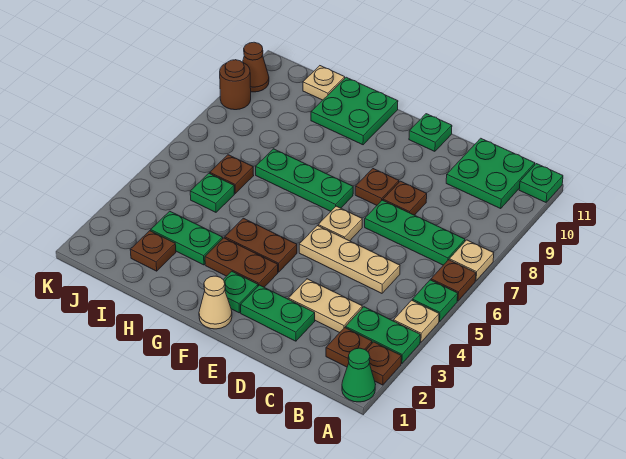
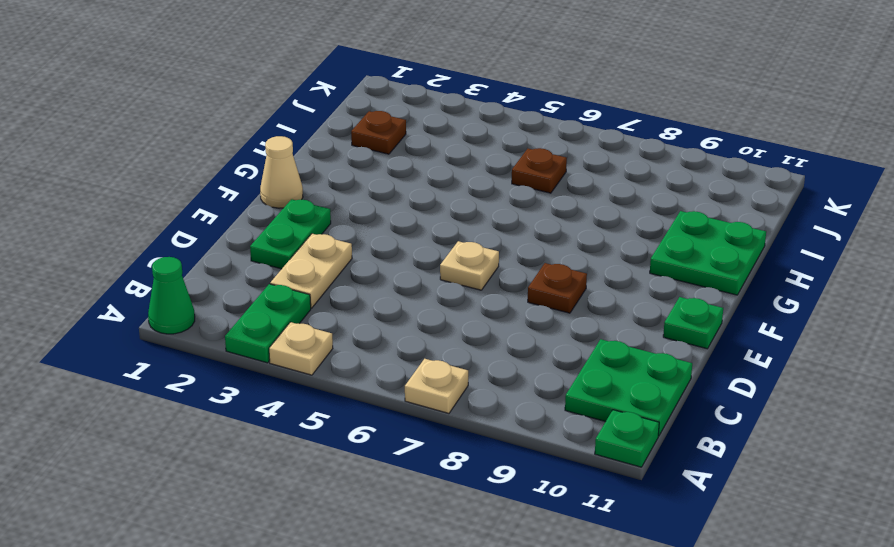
none -> brown plate A2 level 1
none -> green plate A5 level 1
none -> brown plate A6 level 1
none -> brown plate B2 level 1

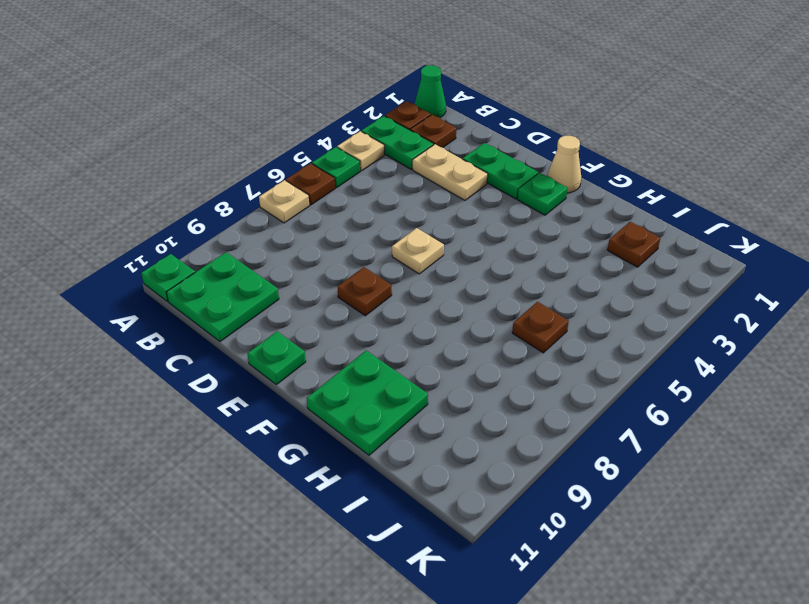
none -> green plate B7:D7 level 1
none -> tan plate C5:E5 level 1
none -> brown plate D8 level 1
none -> brown plate F3:G3 level 1

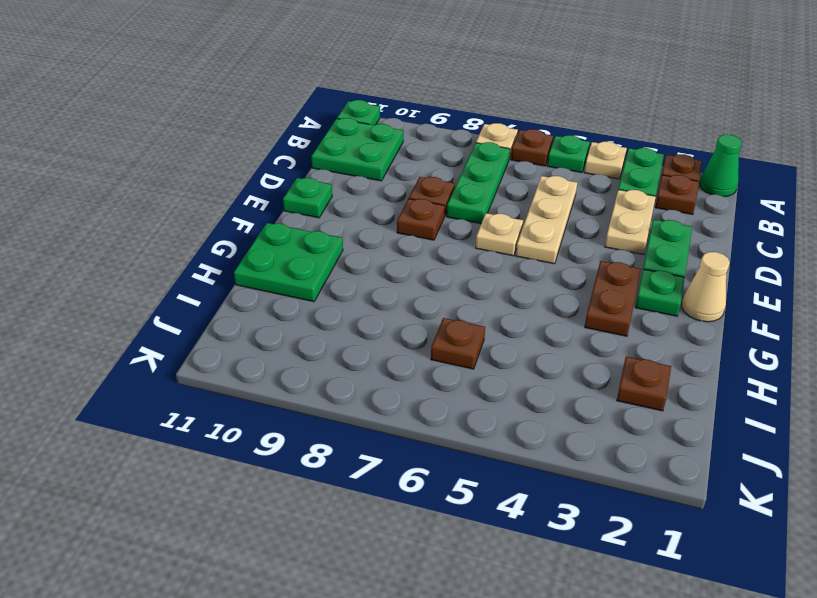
none -> brown plate F4:G4 level 1
none -> green plate F7:H7 level 1
none -> green plate H3:I3 level 1
none -> green plate I5 level 1

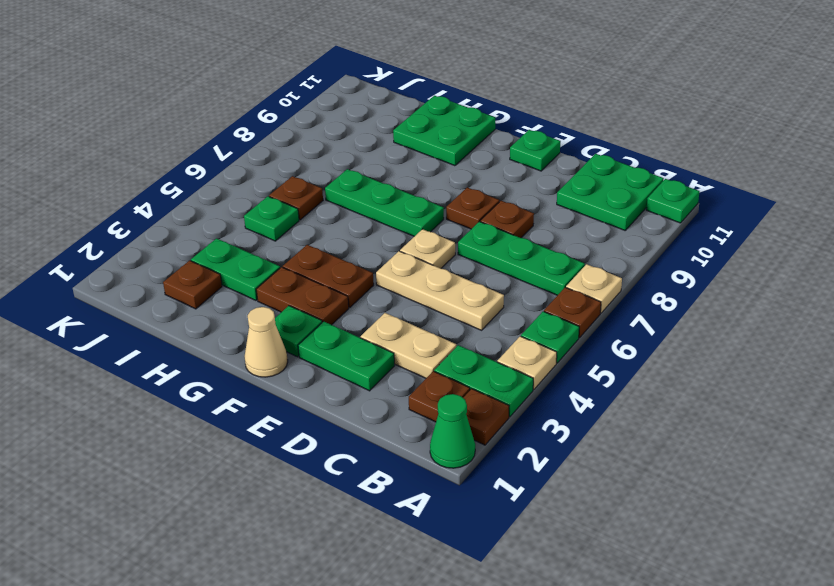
none -> tan plate I11 level 1
none -> brown round brick K9 level 1
none -> brown cone K10 level 1

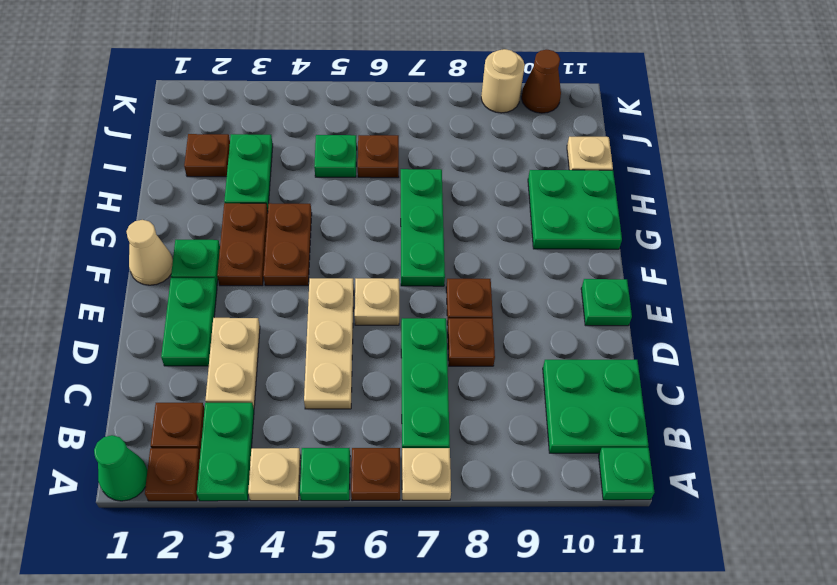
tan round brick K9 level 1 -> brown round brick K9 level 1

